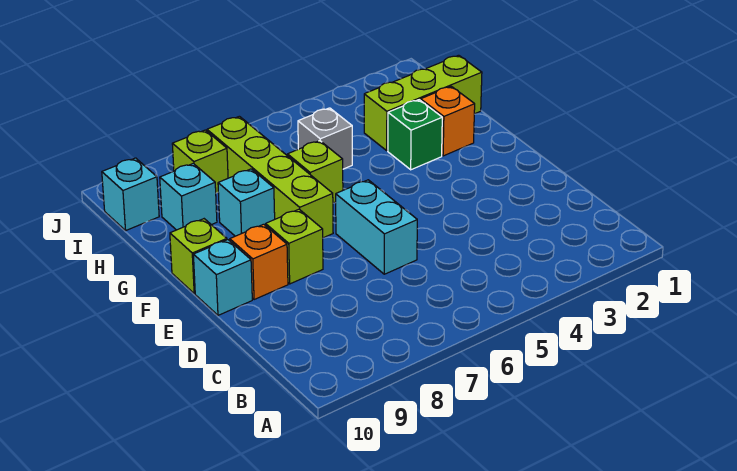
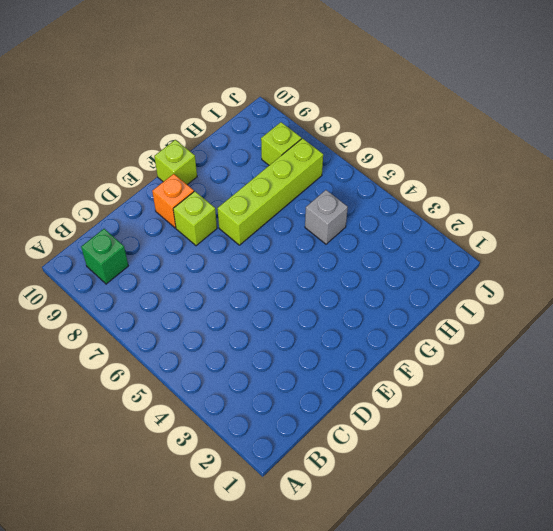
green brick B9 level 1 -> green brick G3 level 1
none -> cyan brick D6:E6 level 1
none -> cyan brick E10 level 1
none -> orange brick G2 level 1

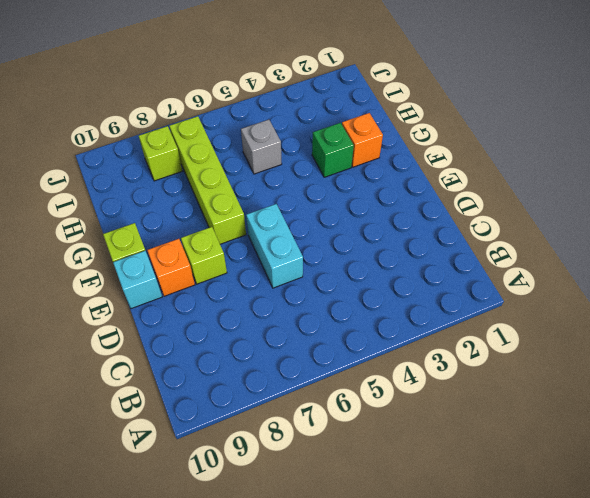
none -> lime brick G6 level 1
none -> cyan brick G8 level 1
none -> lime brick H1:H3 level 1

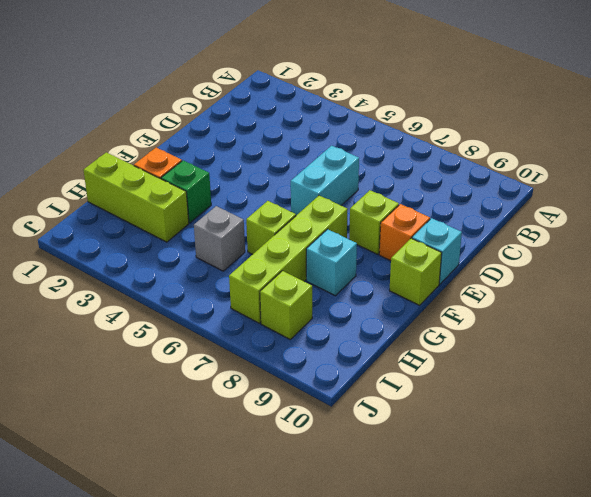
none -> cyan brick H9 level 1
none -> cyan brick I10 level 1

